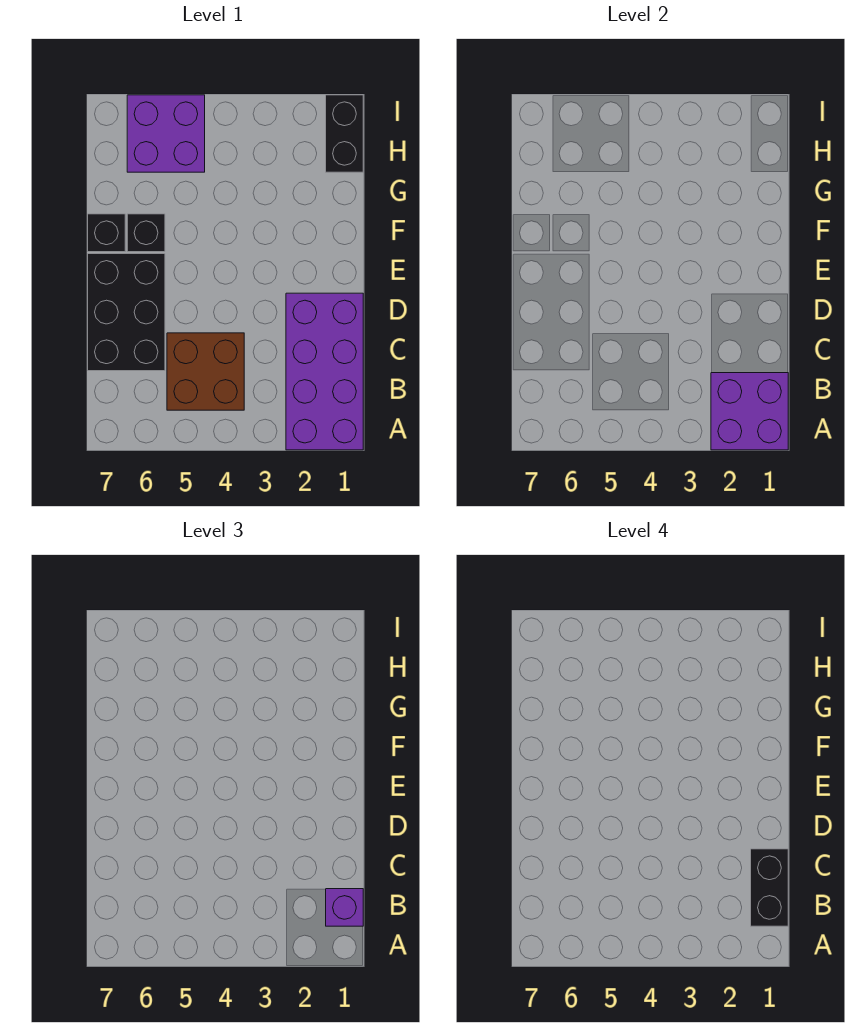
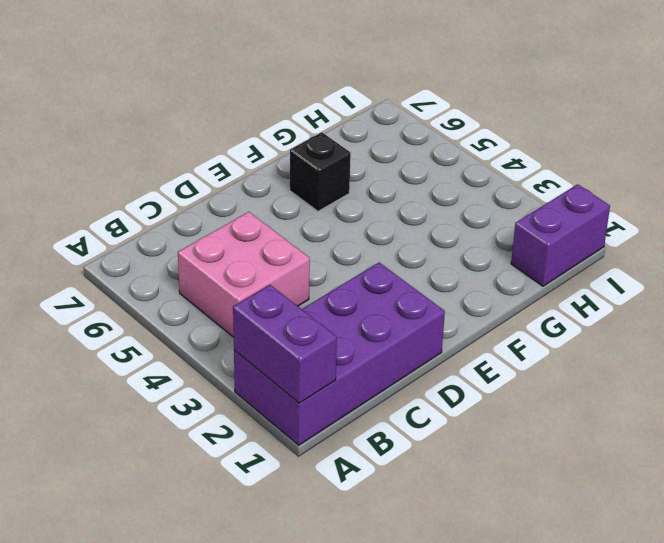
purple brick A1:A2 level 2 -> purple brick A1:B2 level 2
pink brick B4:C5 level 1 -> brown brick B4:C5 level 1
purple brick H1:I1 level 1 -> black brick H1:I1 level 1
none -> black brick C6:E7 level 1
none -> black brick F7 level 1

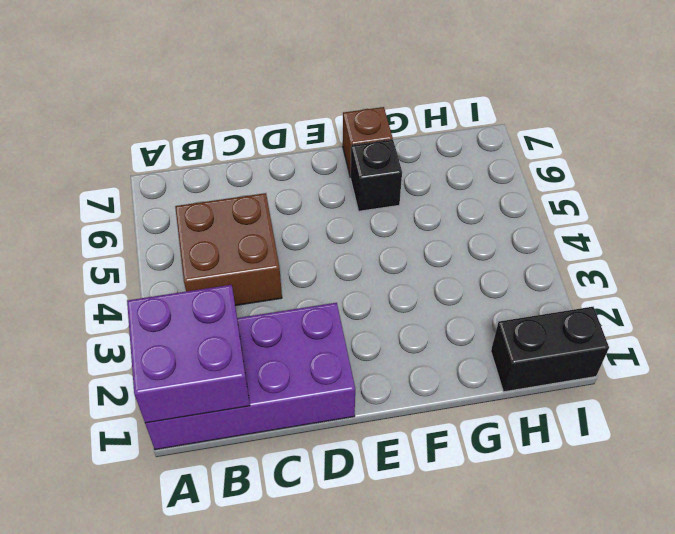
brown brick F7 level 1 -> black brick F7 level 1
none -> black brick C6:E7 level 1
none -> purple brick H5:I6 level 1

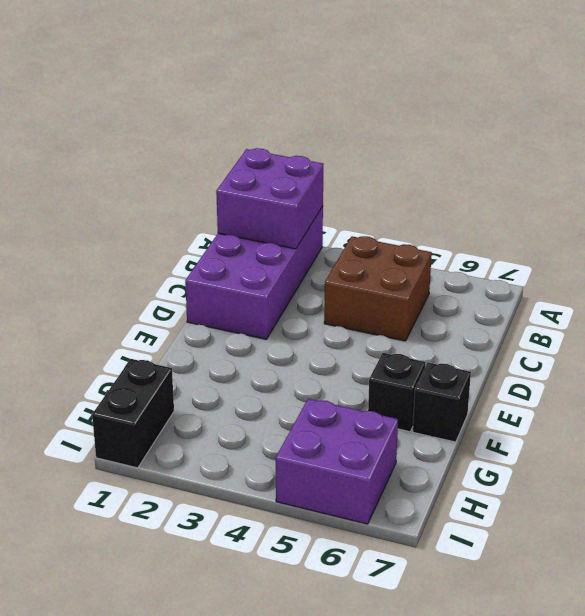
none -> black brick C6:E7 level 1
none -> purple brick B1 level 3

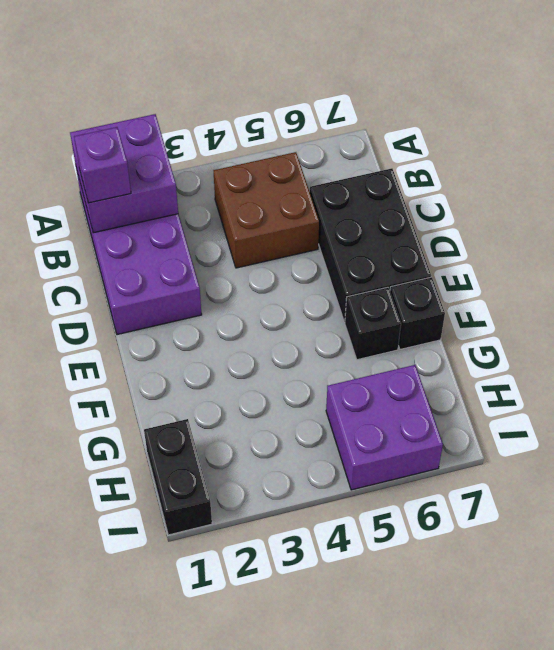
none -> black brick B1:C1 level 4

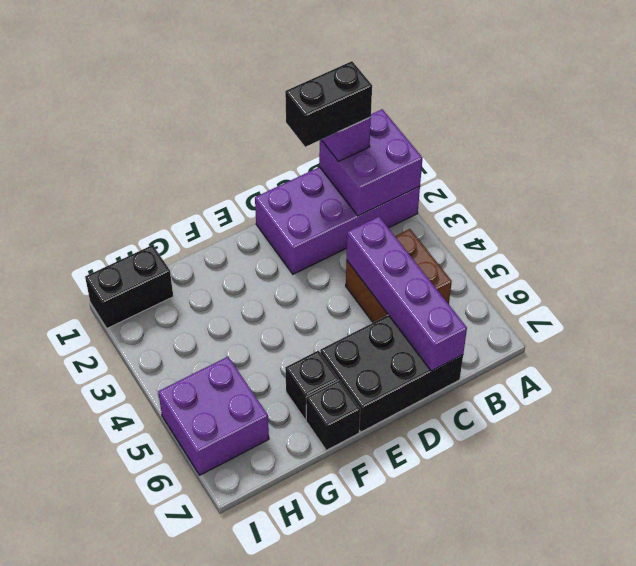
purple brick C4:C7 level 2 -> none

